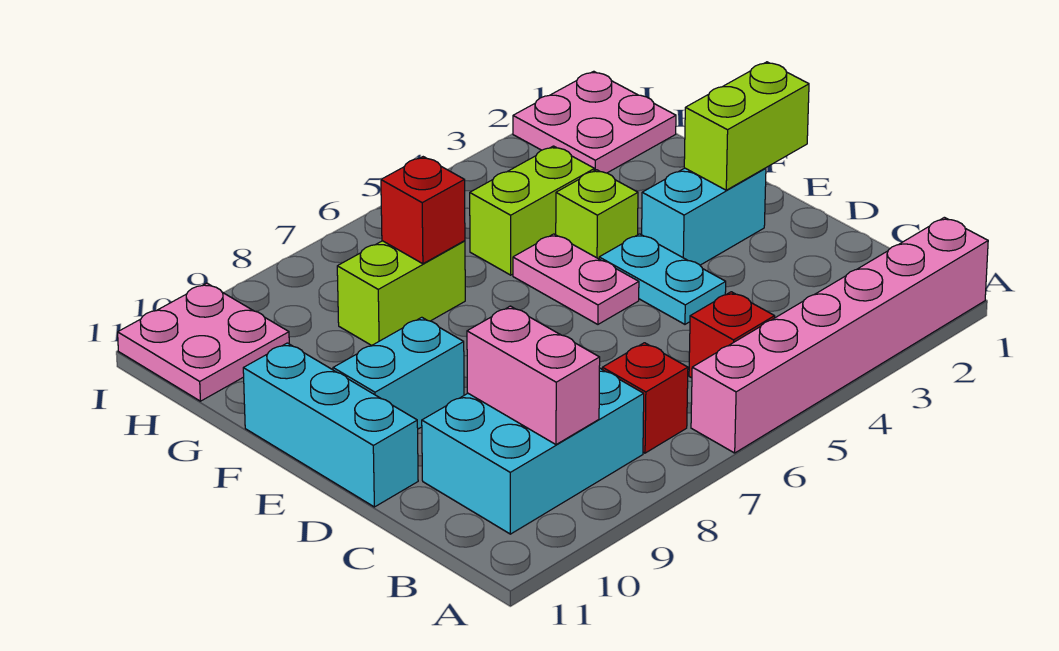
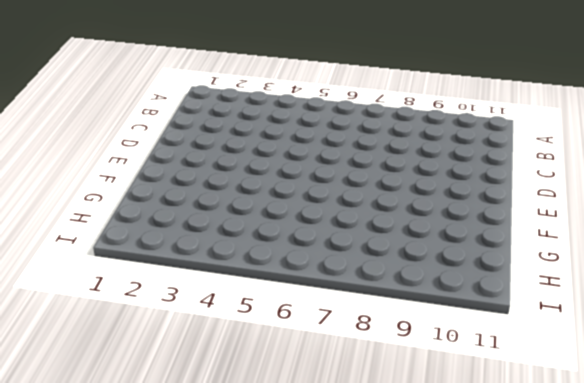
none -> pink brick A1:A6 level 1
none -> red brick B5 level 1
none -> red brick B7 level 1

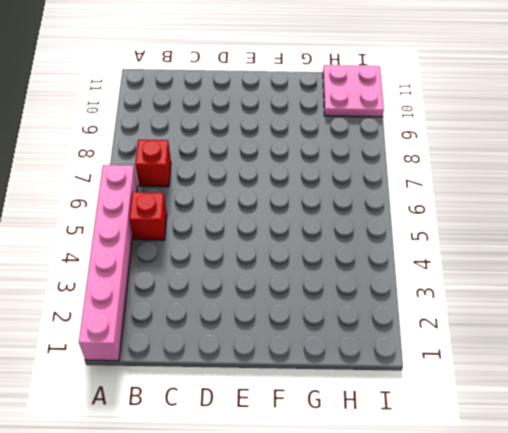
none -> cyan brick B8:C10 level 1
none -> cyan plate D4:E4 level 1
none -> cyan brick D11:F11 level 1

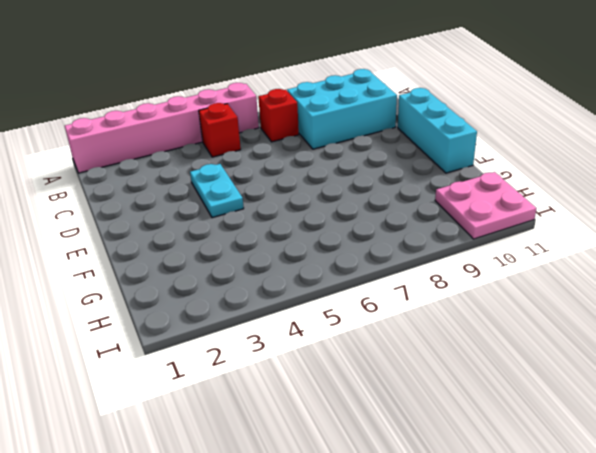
none -> cyan brick E2:E3 level 1
none -> pink plate E5:F5 level 1
none -> cyan brick E9:E10 level 1

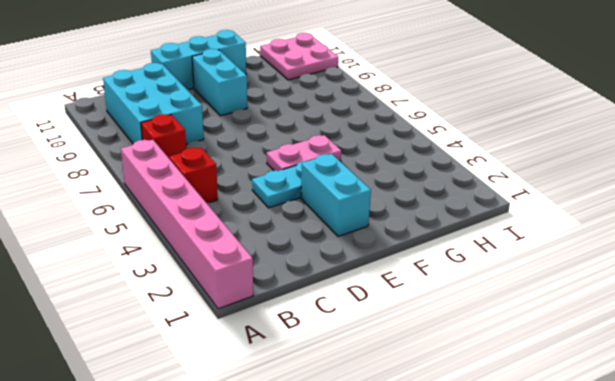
none -> lime brick F4 level 1
none -> lime brick G4:G5 level 1
none -> lime brick G7:G8 level 1

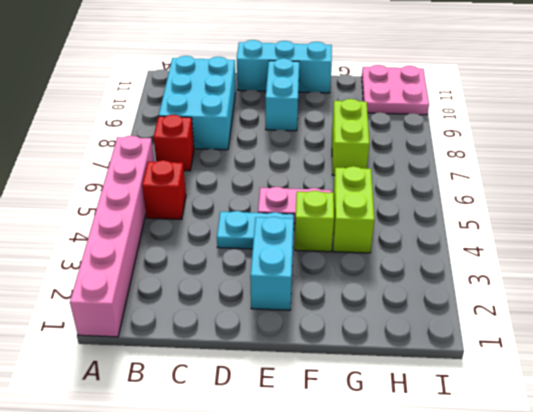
none -> pink plate H1:I2 level 1
none -> pink brick B9:C9 level 2
none -> lime brick E1:E2 level 2

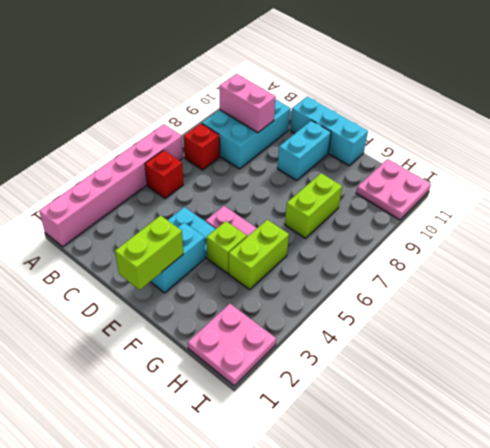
none -> red brick G7 level 2

